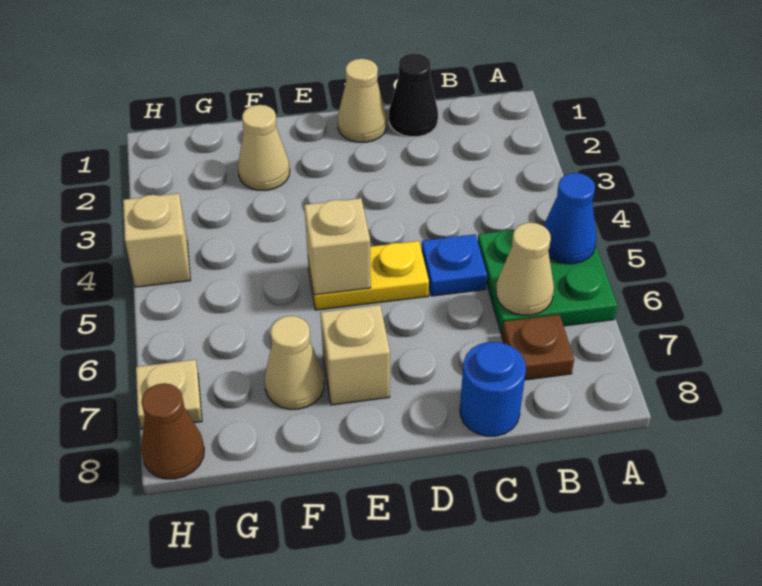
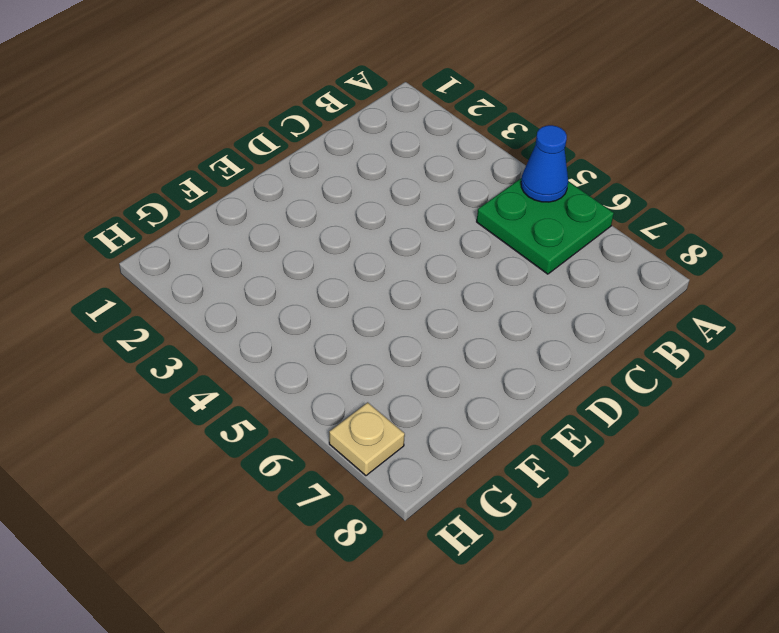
none -> brown plate B7 level 1
none -> black cone C1 level 1
none -> blue plate C5 level 1

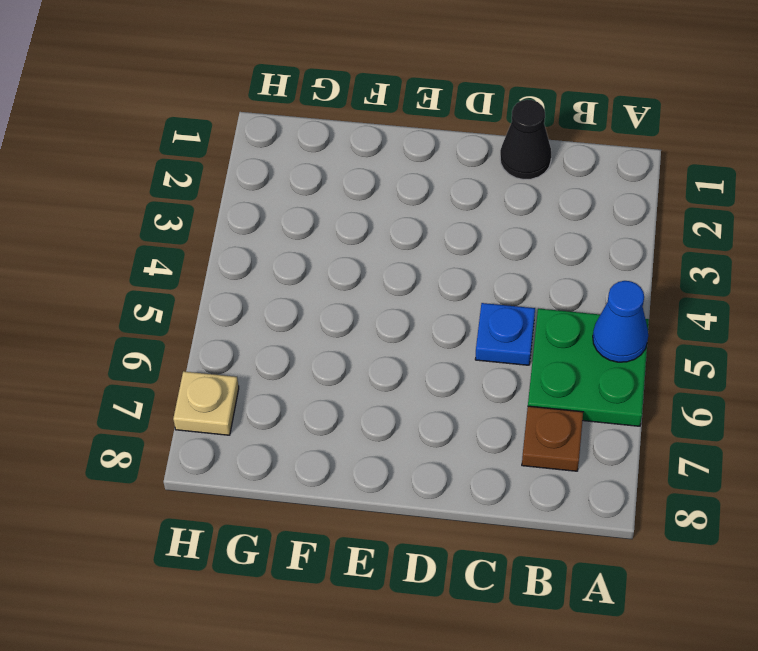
none -> blue round brick C8 level 1
none -> tan cone D1 level 1
none -> yellow plate D5:E5 level 1

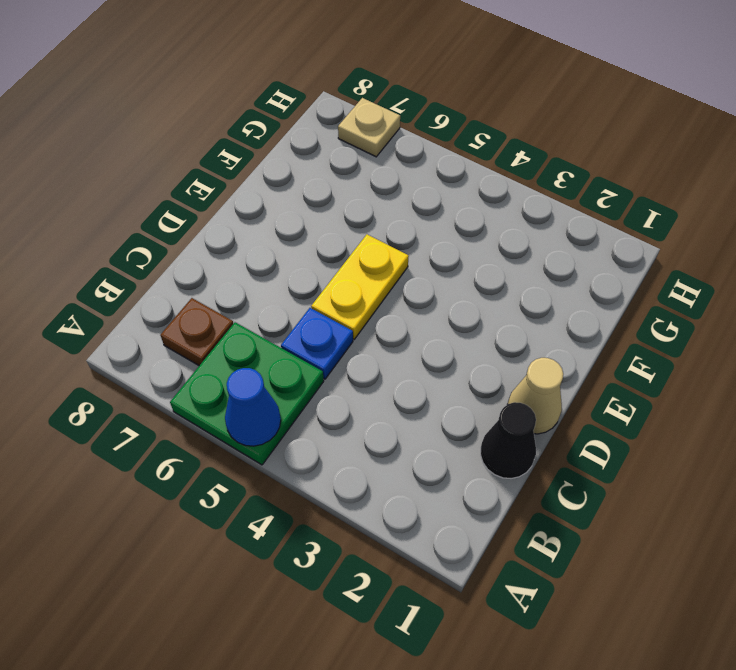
none -> blue round brick C8 level 1
none -> tan brick E7 level 1
none -> tan cone F2 level 1

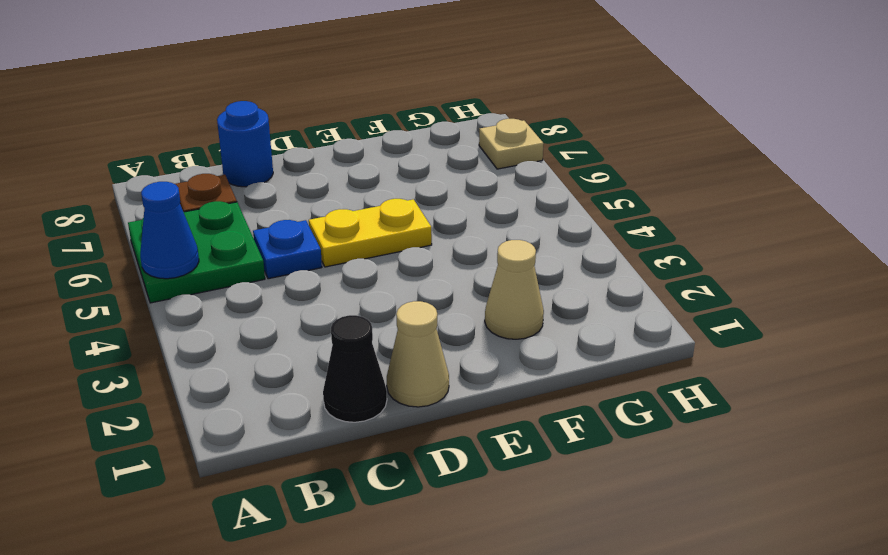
none -> tan brick E7 level 1
none -> tan cone F7 level 1
none -> tan brick H4 level 1

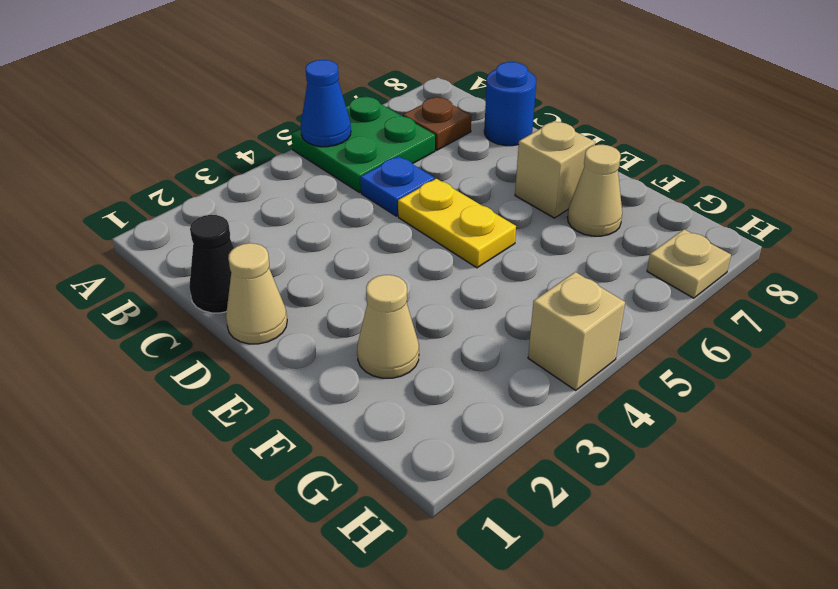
none -> brown cone H8 level 1
none -> tan cone B6 level 2
none -> tan brick E5 level 2

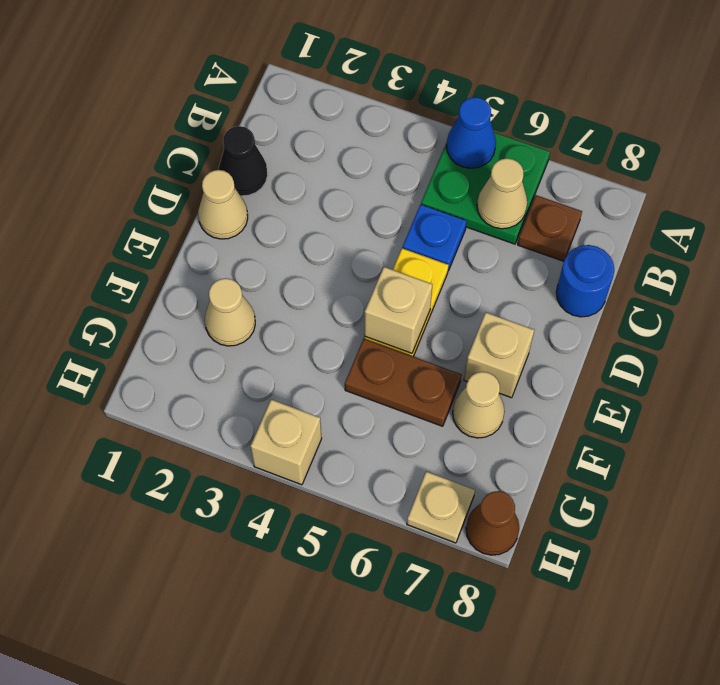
brown plate F5:F6 level 1 -> none

